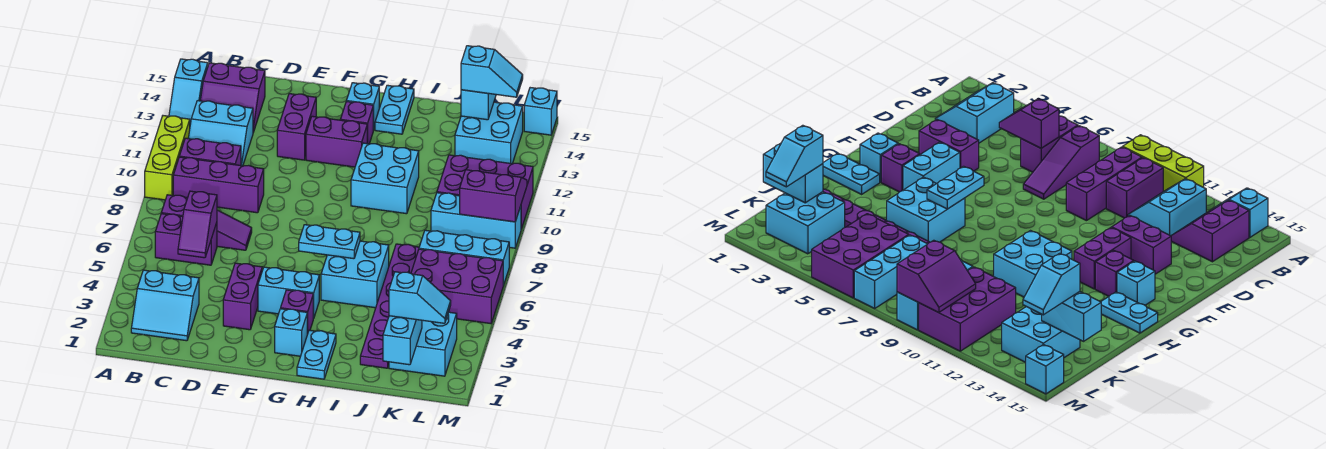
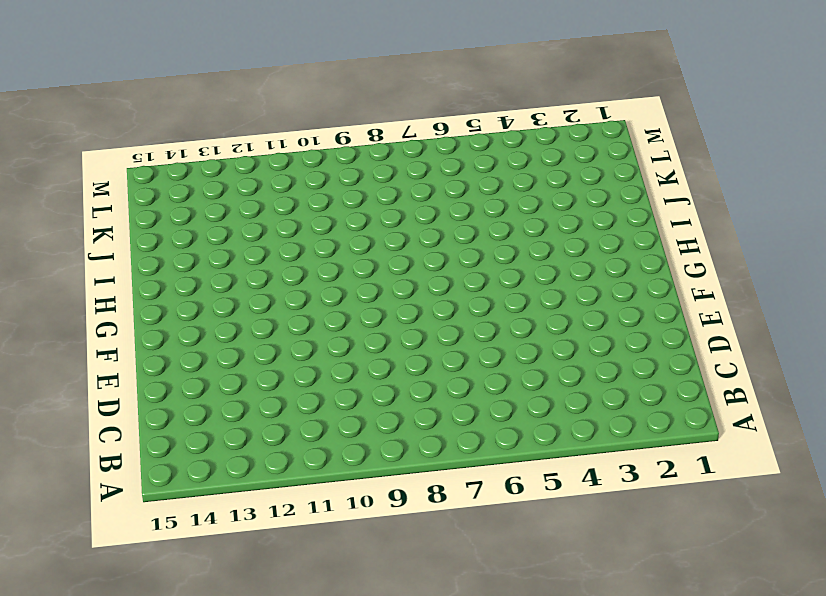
none -> lime brick A9:A11 level 1
none -> cyan slope A13:A14 level 1 top 14
none -> cyan slope B2:C3 level 1 top 3
none -> purple brick B6:C6 level 1

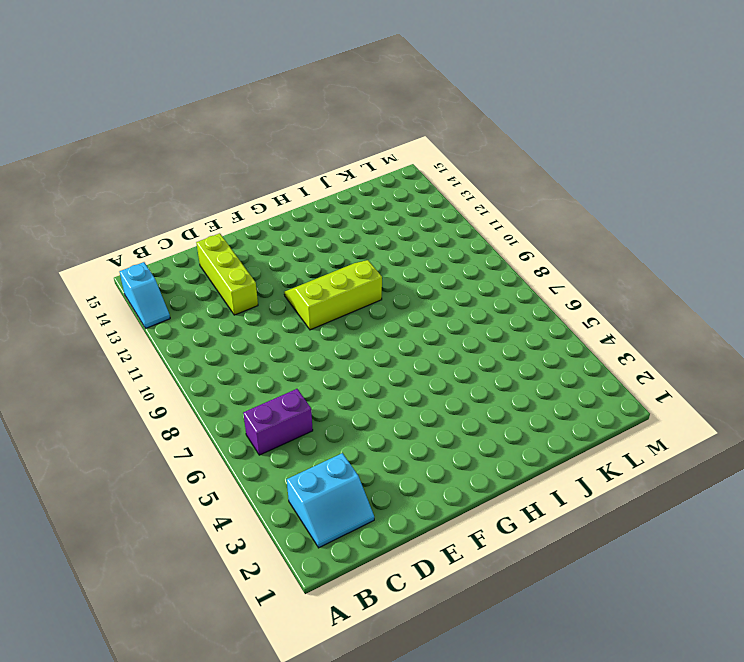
lime brick D12:D14 level 1 -> lime brick A9:A11 level 1
lime slope F10:H11 level 1 top 10 -> cyan brick H10:I11 level 1
none -> purple slope B7:D7 level 1 top B
none -> purple brick B9:D9 level 1
none -> purple brick B10:C10 level 1
none -> cyan slope B11:C12 level 1 top 12

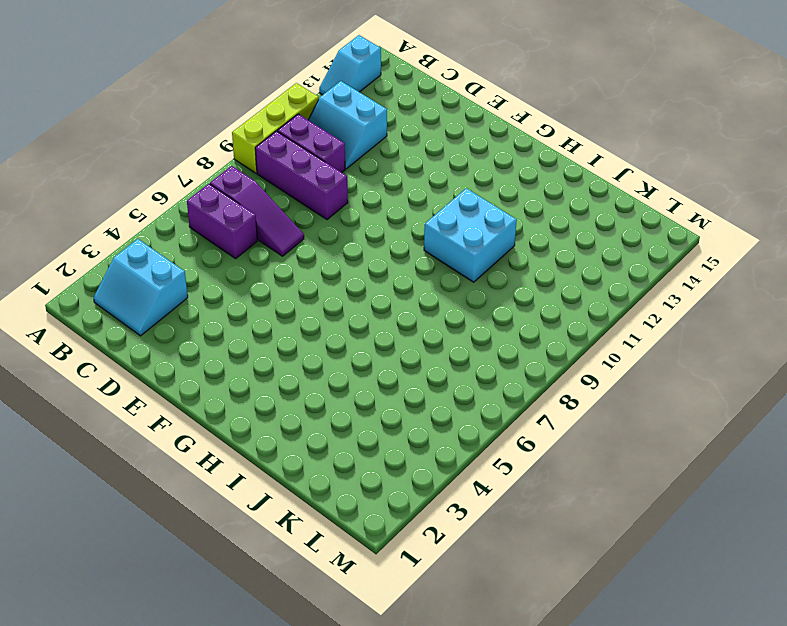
none -> purple slope B13:C14 level 1 top 14
none -> purple brick E3:E4 level 1
none -> purple brick E12:E13 level 1
none -> cyan brick F4:G4 level 1

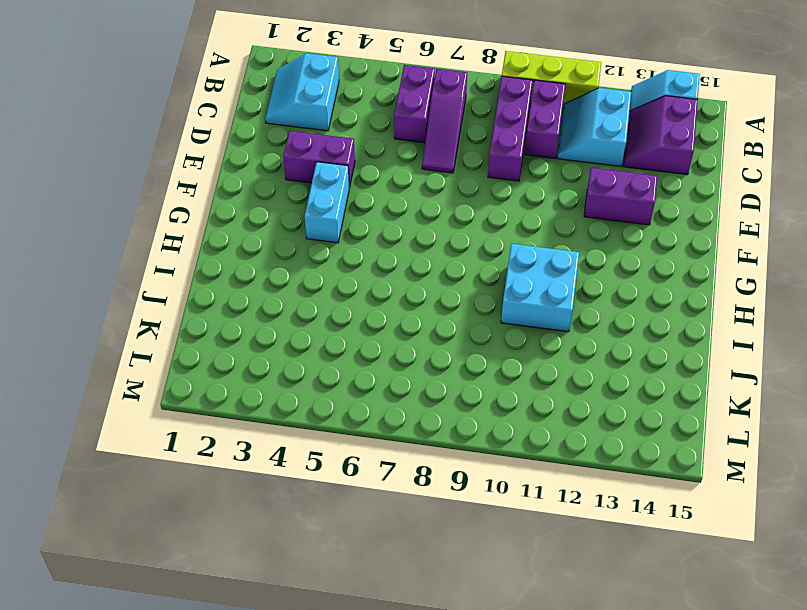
none -> purple brick F12:G12 level 1
none -> cyan brick G2 level 1
none -> purple brick G3 level 1
none -> purple brick G13 level 1

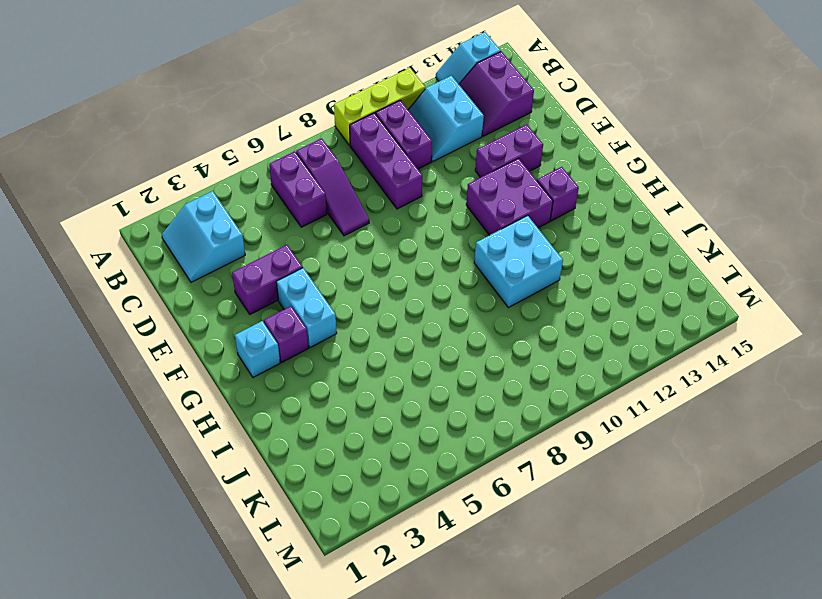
purple brick F11:G12 level 1 -> purple brick F12:G12 level 1
none -> cyan brick G14 level 1
none -> cyan plate H1:H2 level 1
none -> cyan brick H5:I6 level 1
none -> cyan plate H14:H15 level 1

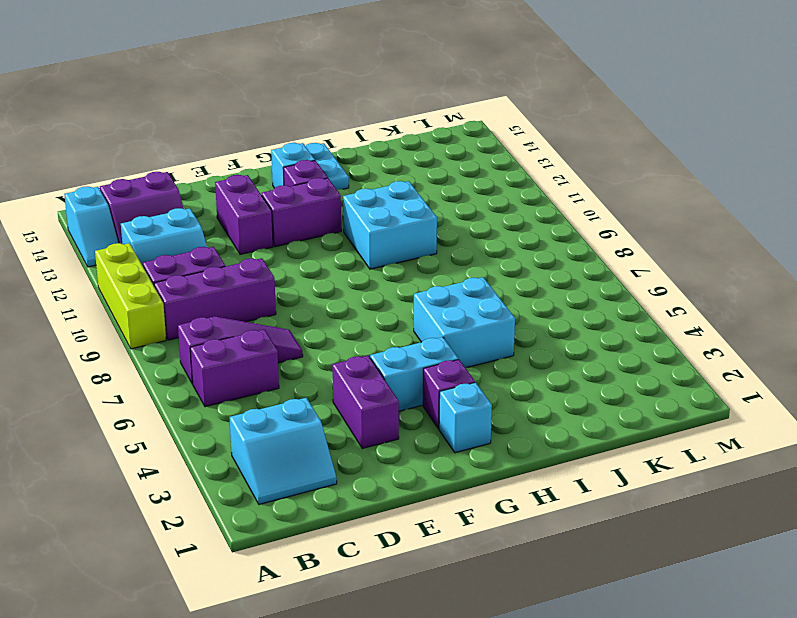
none -> cyan plate H1:H2 level 1
none -> purple plate J2:J7 level 1
none -> cyan brick K2:L3 level 1
none -> purple brick K5:M6 level 1

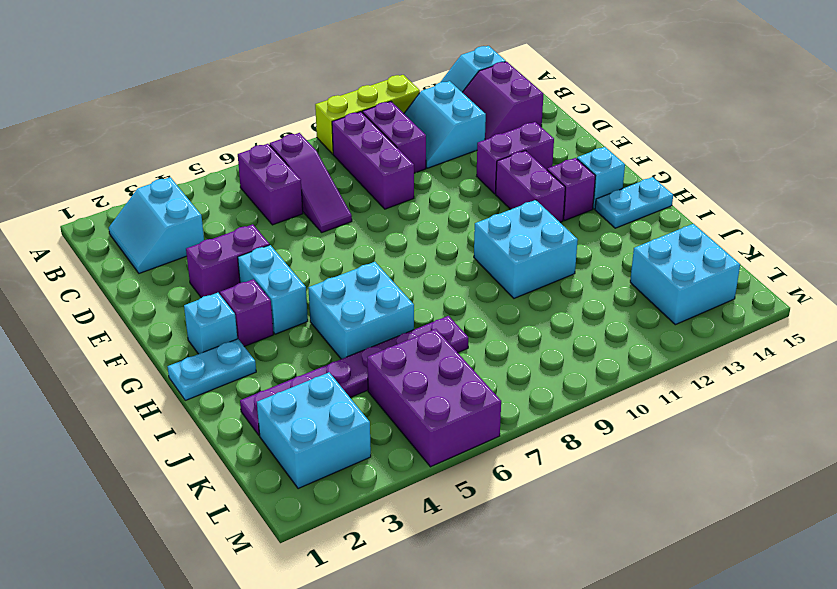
none -> cyan brick K7:M7 level 1
none -> cyan brick K9:M9 level 1
none -> purple brick K10:M11 level 1
none -> cyan brick M15 level 1

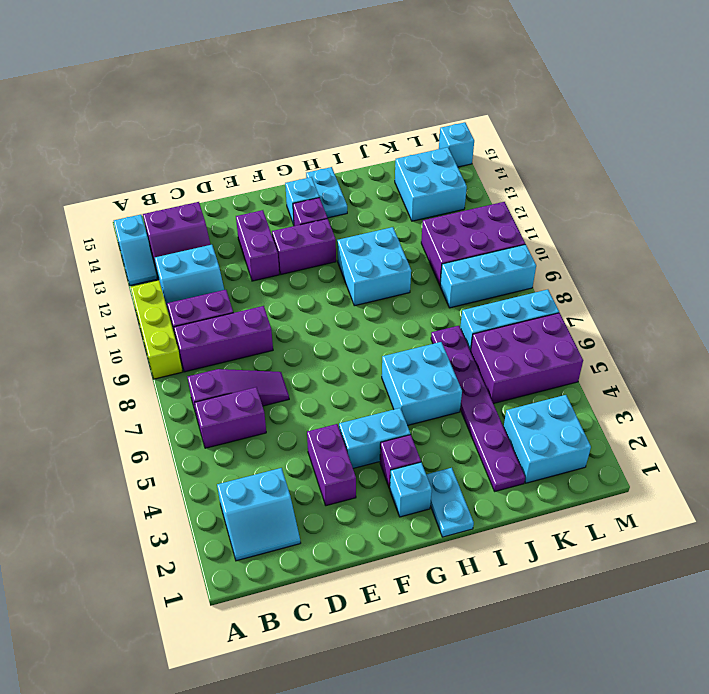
none -> purple slope C5:C6 level 2 top 6
none -> cyan plate G6:H6 level 2
none -> cyan brick K1:K2 level 2
none -> cyan brick K14:K15 level 2

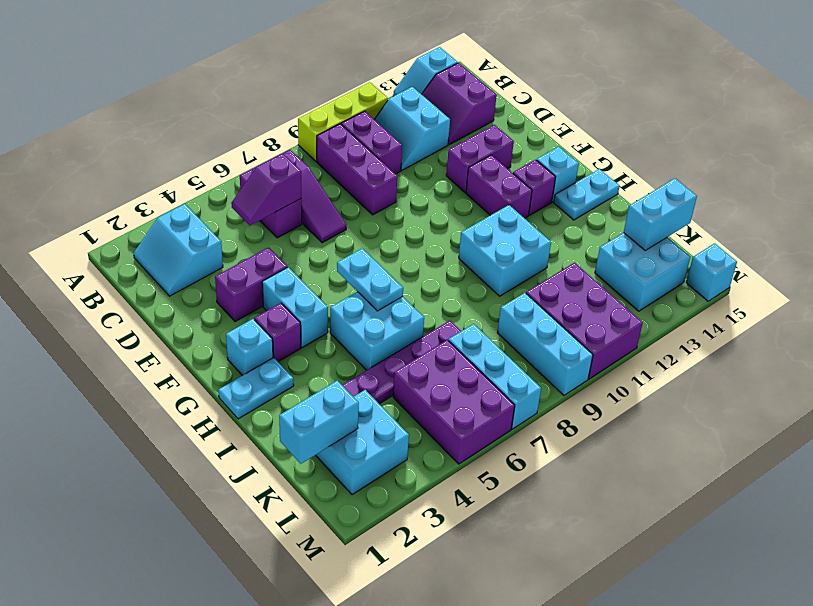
none -> purple slope L9:M10 level 2 top 9
none -> cyan slope K2:L2 level 3 top K
none -> cyan slope K14:L14 level 3 top K

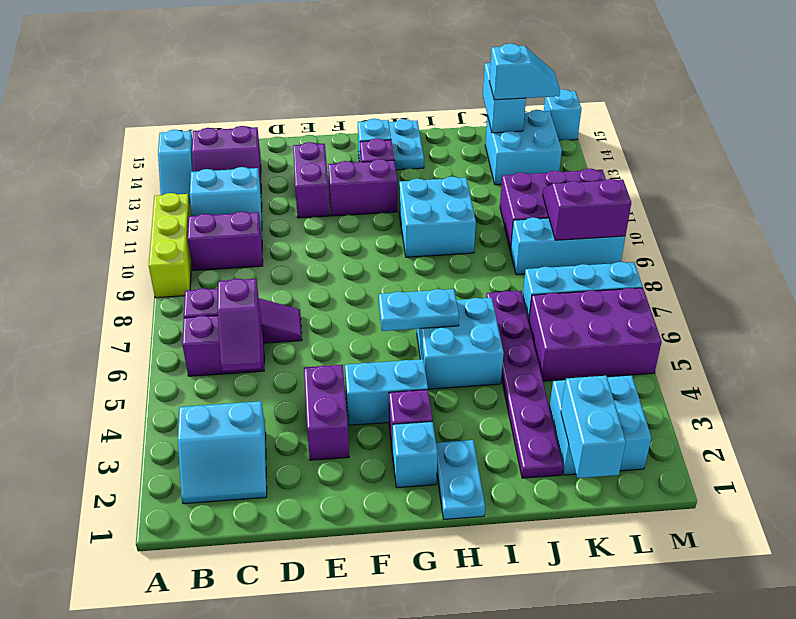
none -> purple brick B9:D9 level 1
none -> cyan slope K2:L2 level 3 top K

